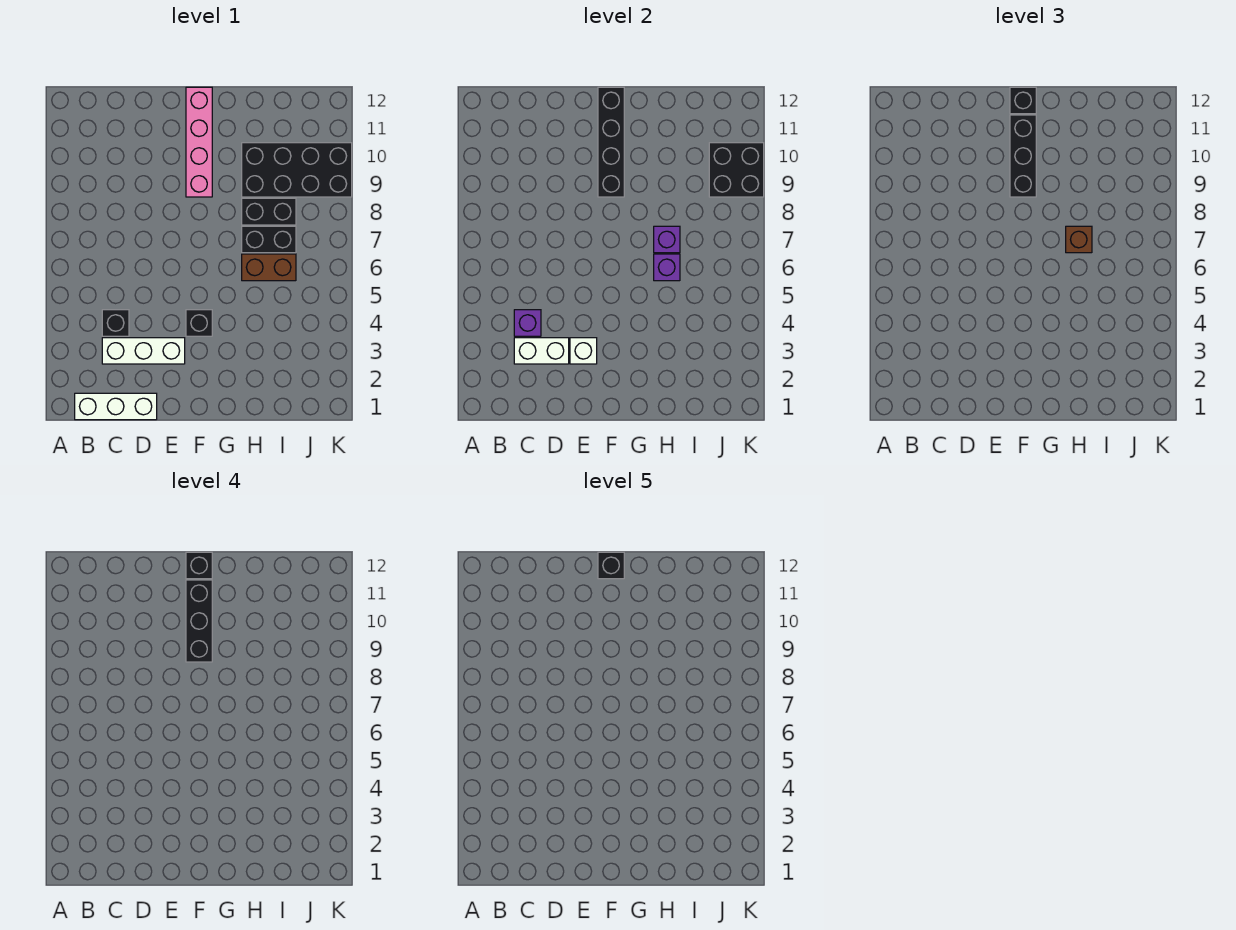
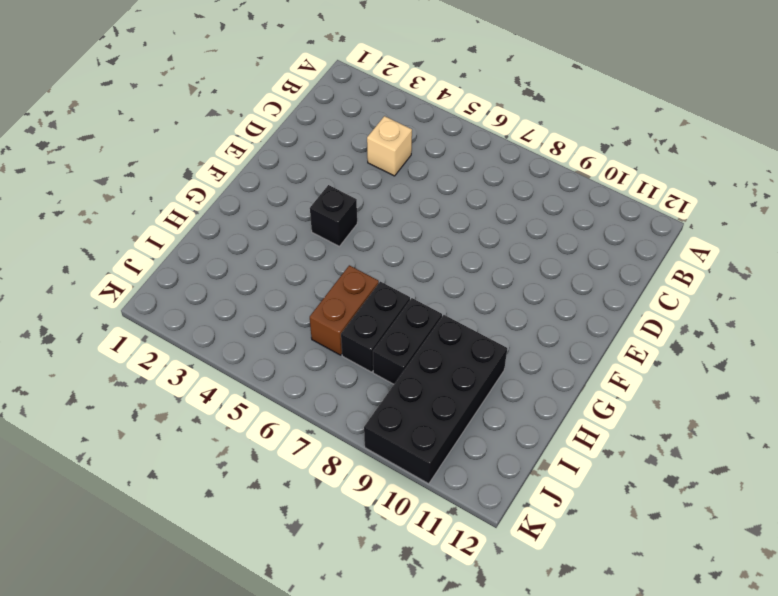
tan brick C4 level 1 -> black brick C4 level 1
none -> white brick B1:D1 level 1
none -> white brick C3:E3 level 1
none -> pink brick F9:F12 level 1

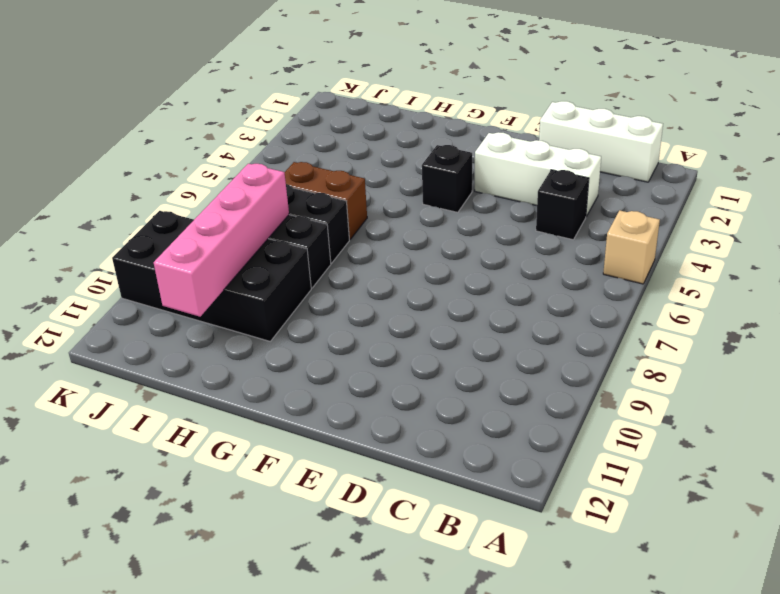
tan brick A5 level 1 -> none
pink brick I8:I11 level 2 -> pink brick F9:F12 level 1
none -> white brick C3:D3 level 2
none -> purple brick C4 level 2
none -> white brick E3 level 2

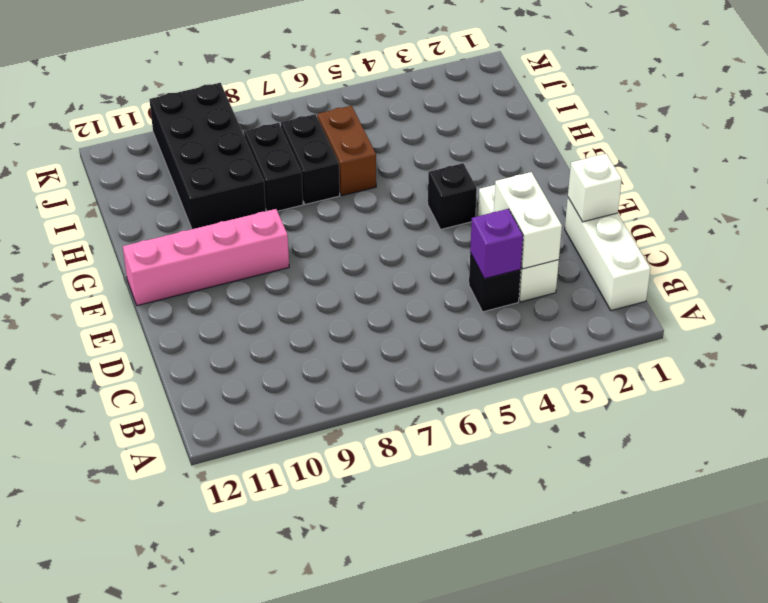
white brick D1 level 2 -> white brick E3 level 2
none -> black brick F9:F12 level 2
none -> purple brick H6 level 2
none -> purple brick H7 level 2

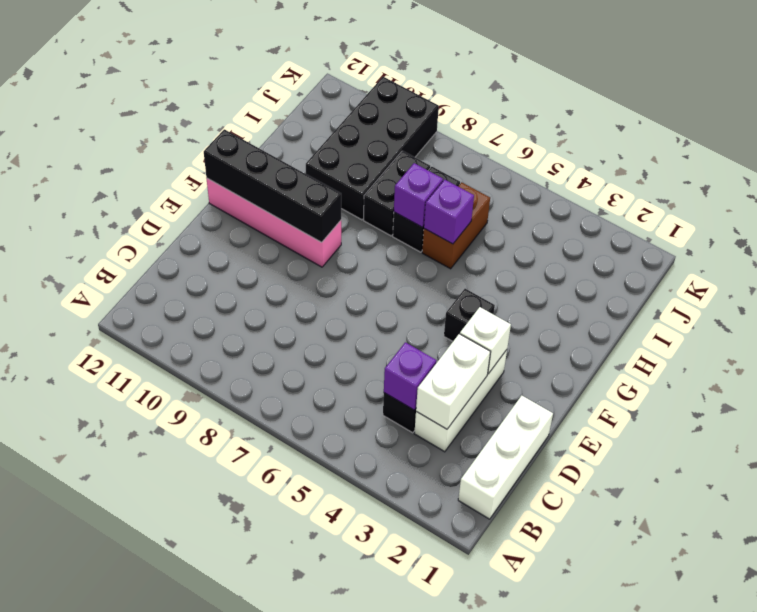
none -> black brick J9:K10 level 2
none -> black brick F9:F11 level 3
none -> black brick F12 level 3

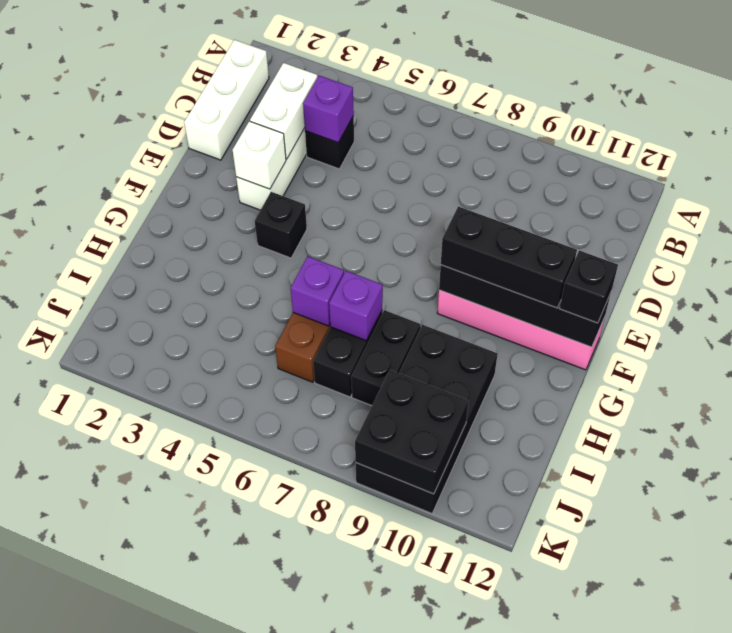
none -> brown brick H7 level 3
none -> black brick F9:F11 level 4
none -> black brick F12 level 4

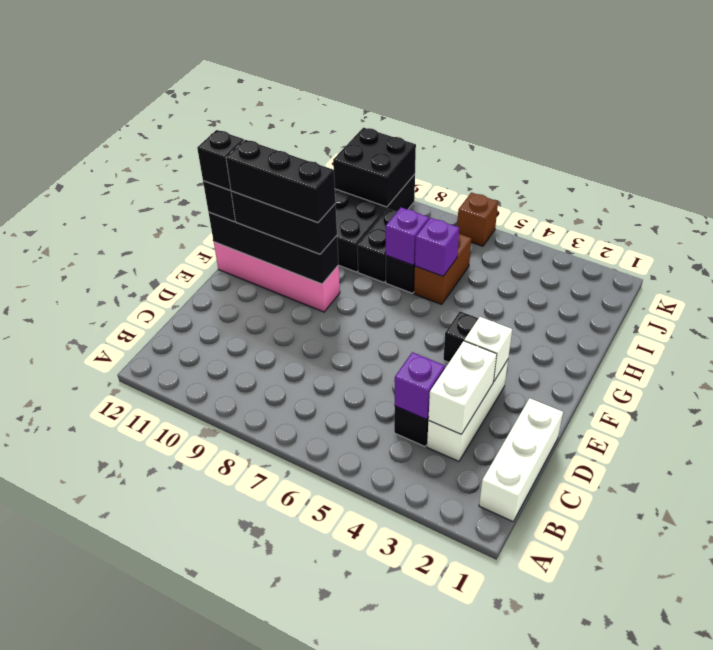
brown brick K6 level 1 -> brown brick H7 level 3
none -> black brick F12 level 5

